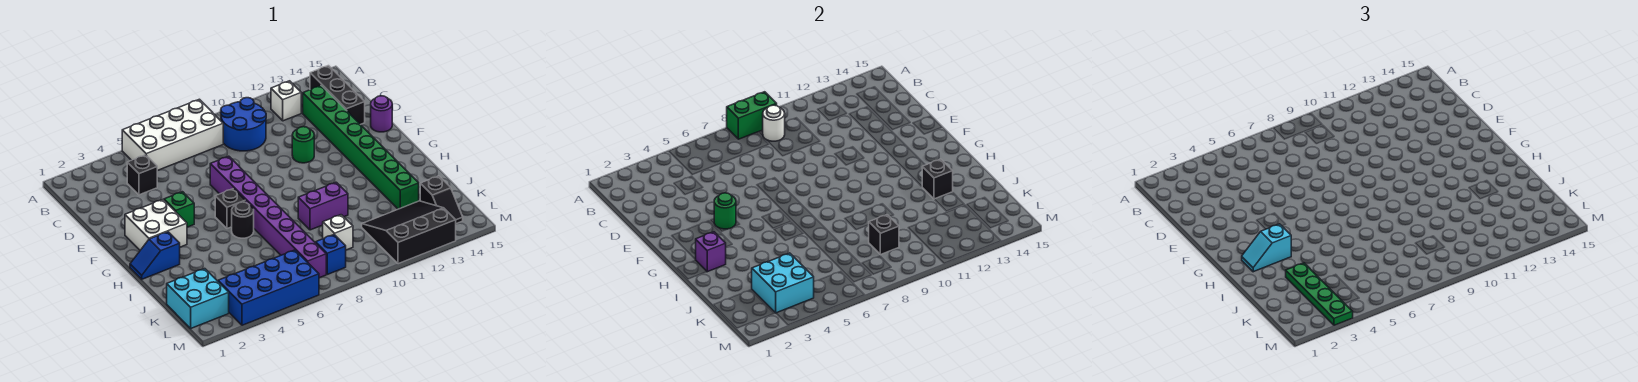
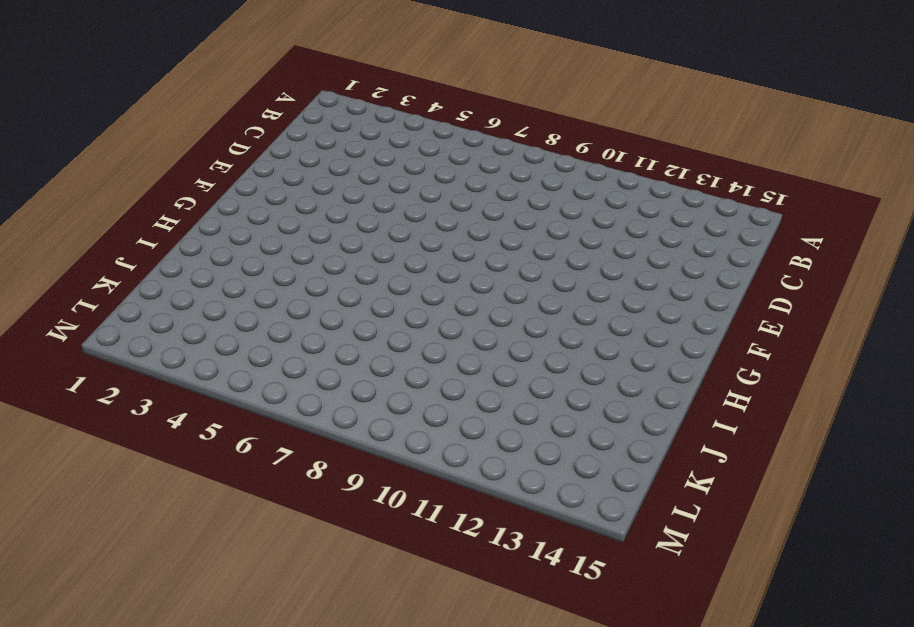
none -> white brick A5:B8 level 1
none -> blue round brick B9:C10 level 1
none -> white brick B12 level 1
none -> black brick B14:D14 level 1

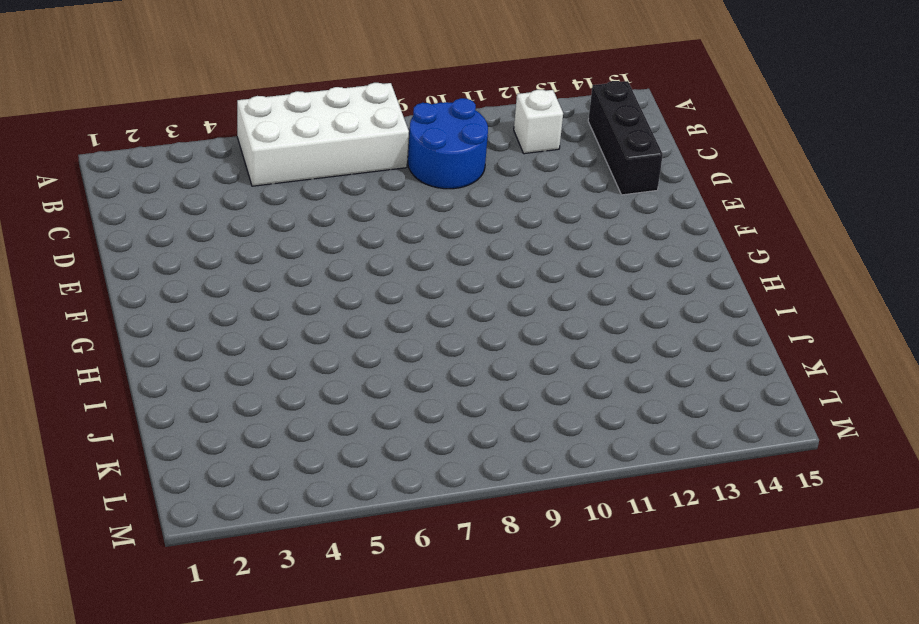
none -> black brick C4 level 1
none -> green brick C13:J13 level 1
none -> purple brick E7:L7 level 1
none -> green round brick E11 level 1

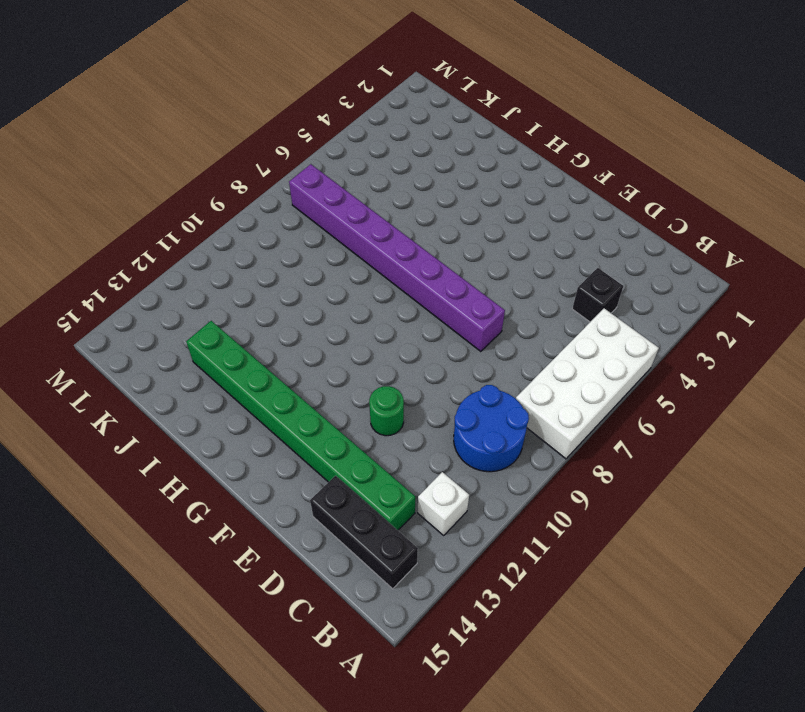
none -> purple round brick E15 level 1
none -> white brick F2:G3 level 1
none -> green brick F4 level 1
none -> black brick G6 level 1

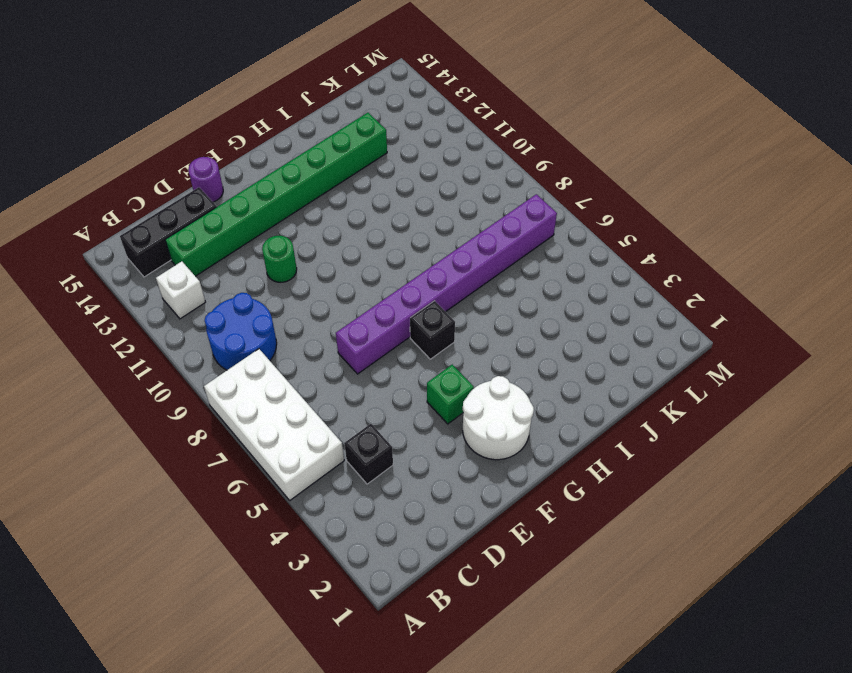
white round brick F2:G3 level 1 -> white brick F2:G3 level 1
none -> blue slope H1:H2 level 1 top 2
none -> black round brick H6 level 1
none -> purple brick I9:I10 level 1
none -> cyan brick K1:L2 level 1

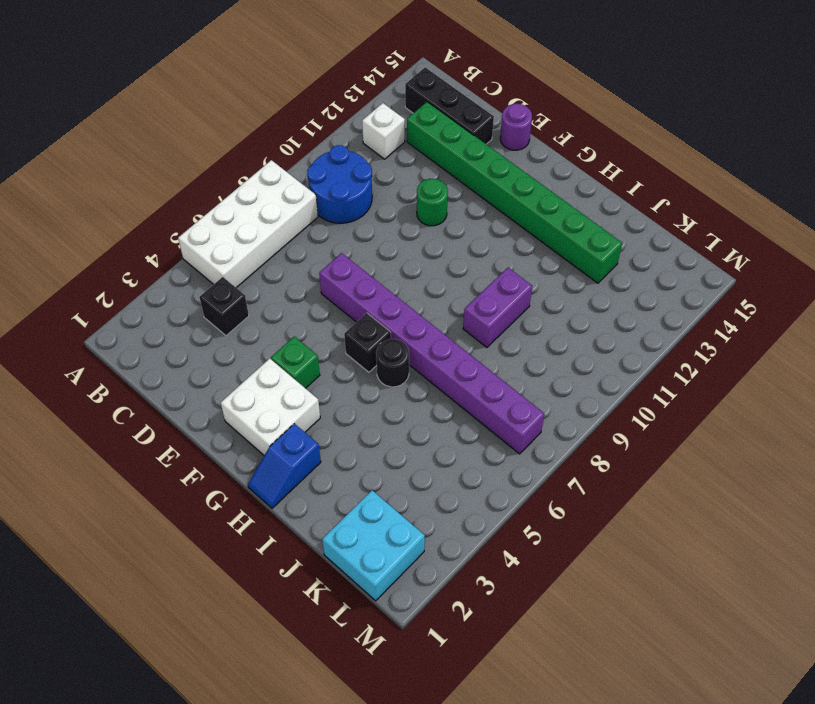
none -> white brick K9 level 1
none -> black slope K11:M13 level 1 top M
none -> black slope K14:L14 level 1 top K
none -> blue brick L3:M6 level 1

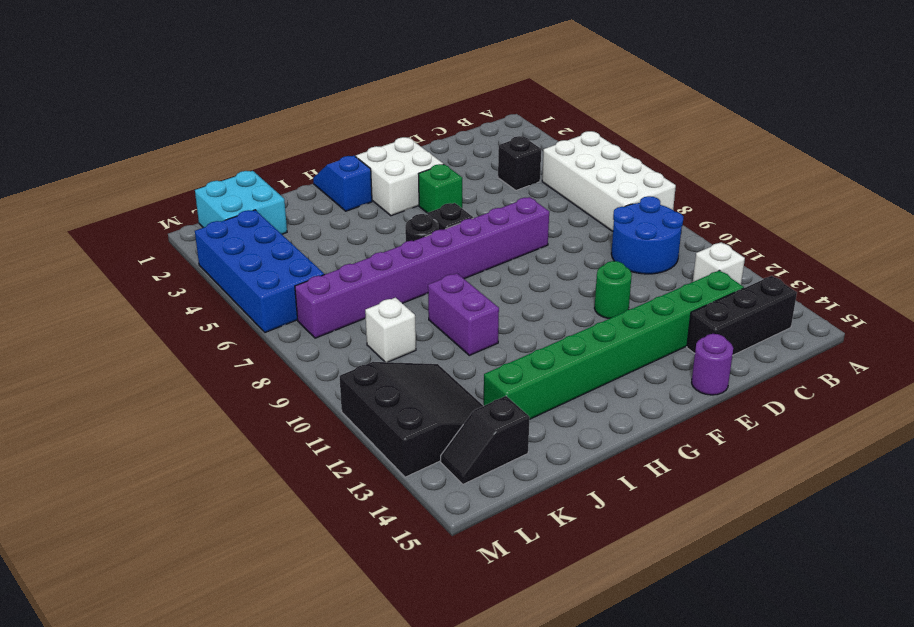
none -> blue brick L8 level 1
none -> green brick A8:A9 level 2
none -> white round brick B9 level 2
none -> green round brick F4 level 2

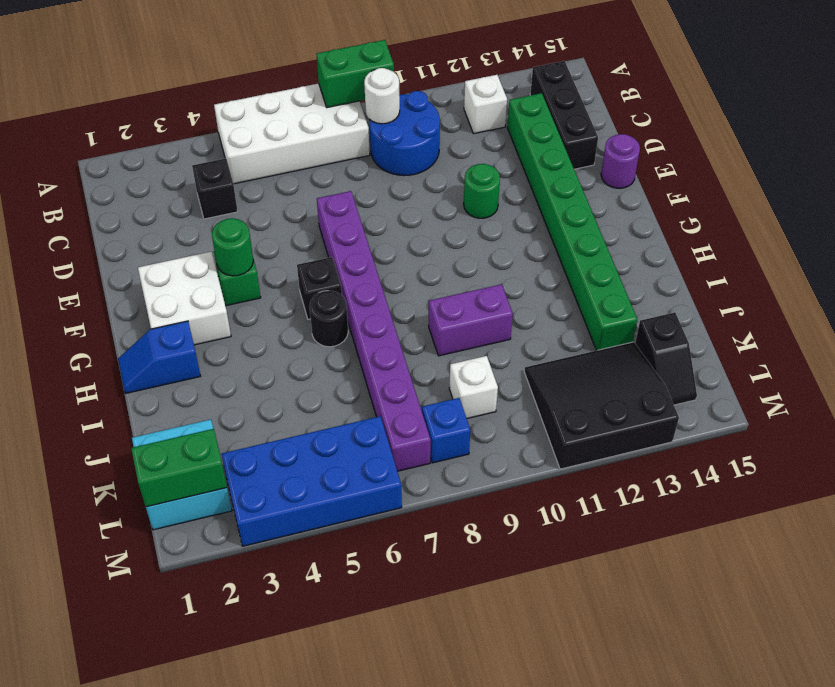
green brick L1:L2 level 2 -> none
none -> purple brick H2 level 2
none -> black brick I13 level 2
none -> cyan brick K3:L4 level 2
none -> black brick K9 level 2

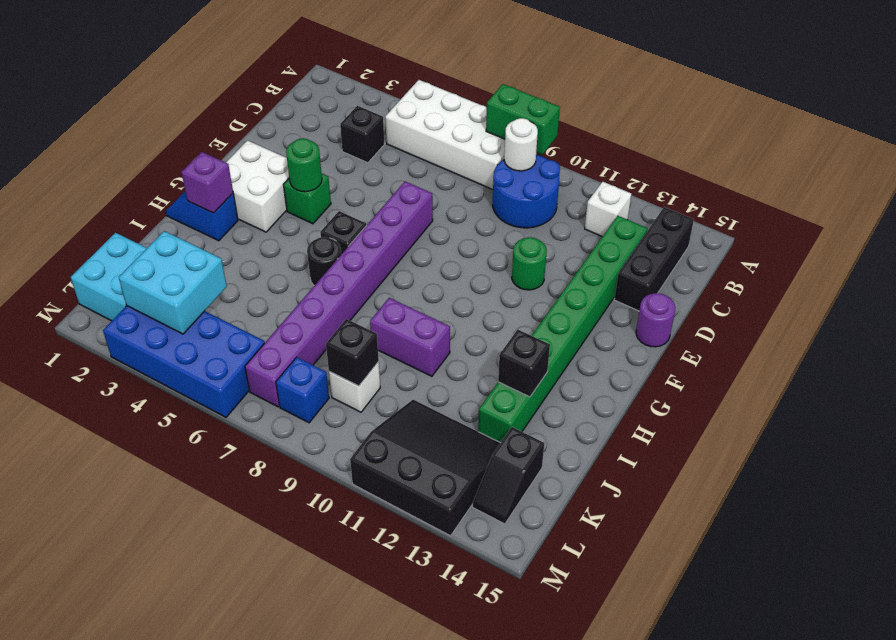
none -> cyan slope H2:H3 level 3 top 3
none -> green plate J3:M3 level 3

